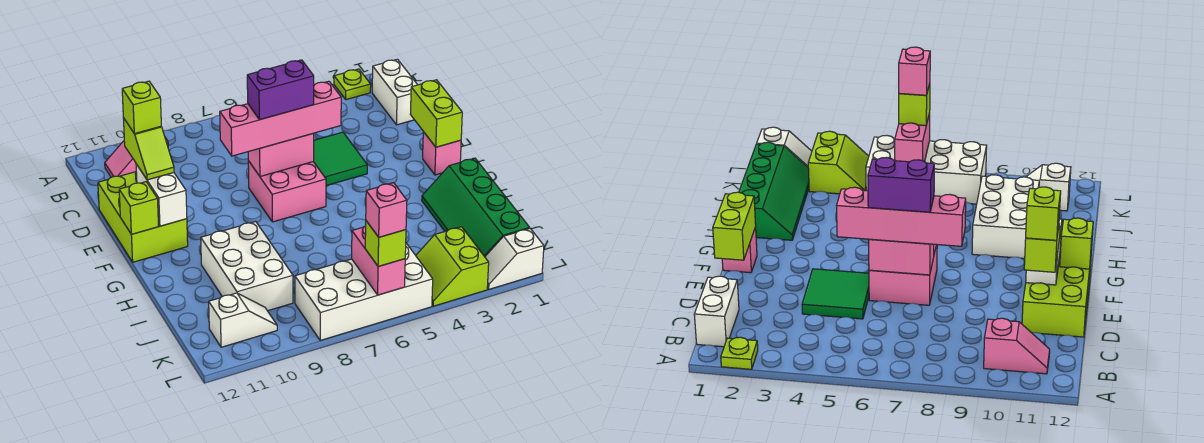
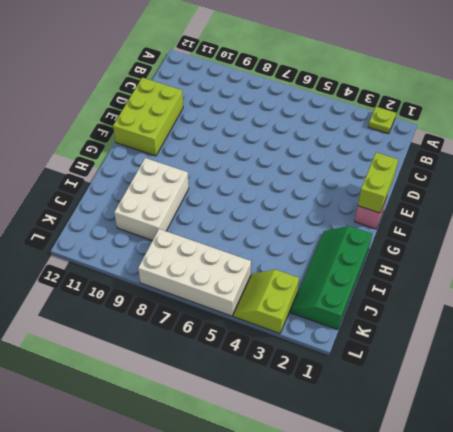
none -> white brick B1:C1 level 1
none -> pink slope B10:B11 level 1 top 10
none -> green tile D4:E5 level 1

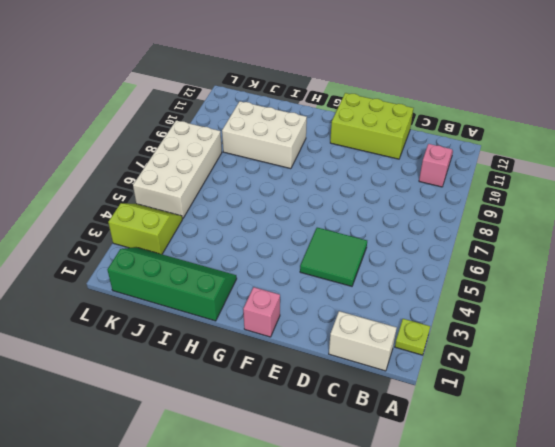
none -> pink brick E6:F7 level 1
none -> white slope K10:K11 level 1 top 11
none -> white slope L1:L2 level 1 top 1

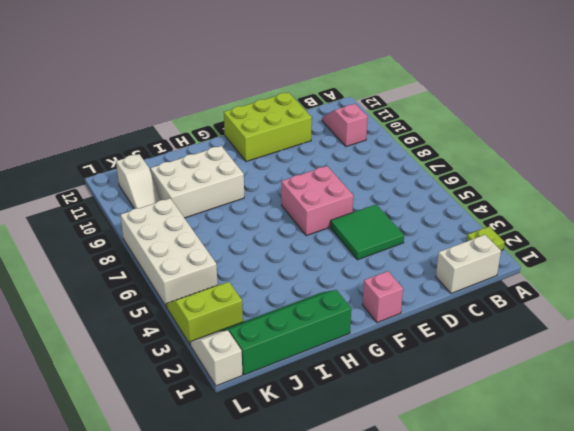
none -> lime brick E1:F1 level 2
none -> pink brick E6:E7 level 2
none -> white brick E11:F11 level 2

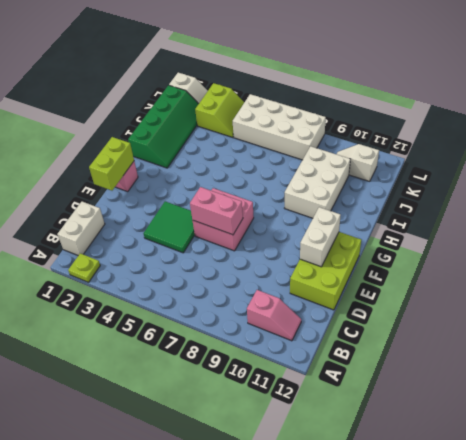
none -> lime brick F12 level 2
none -> pink brick K6:L6 level 2
none -> lime slope D11:E11 level 3 top D

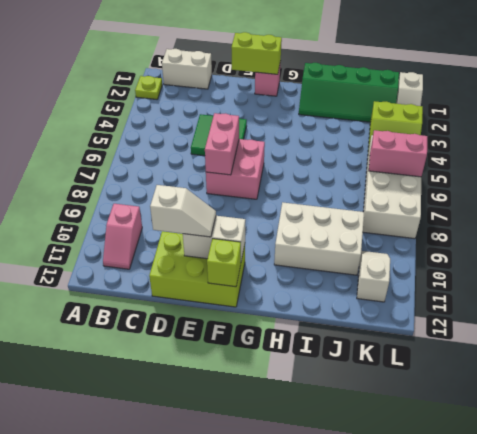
white slope D11:E11 level 3 top D -> lime slope D11:E11 level 3 top D
none -> pink brick E5:E8 level 3
none -> lime brick L6 level 3
none -> lime brick D11 level 4

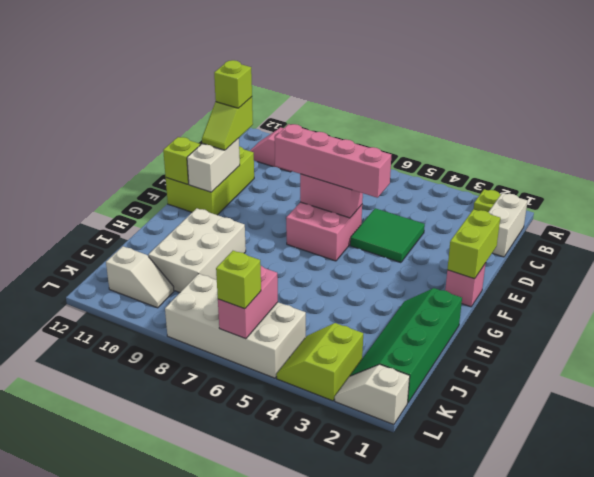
none -> purple brick E6:E7 level 4
none -> pink brick L6 level 4

